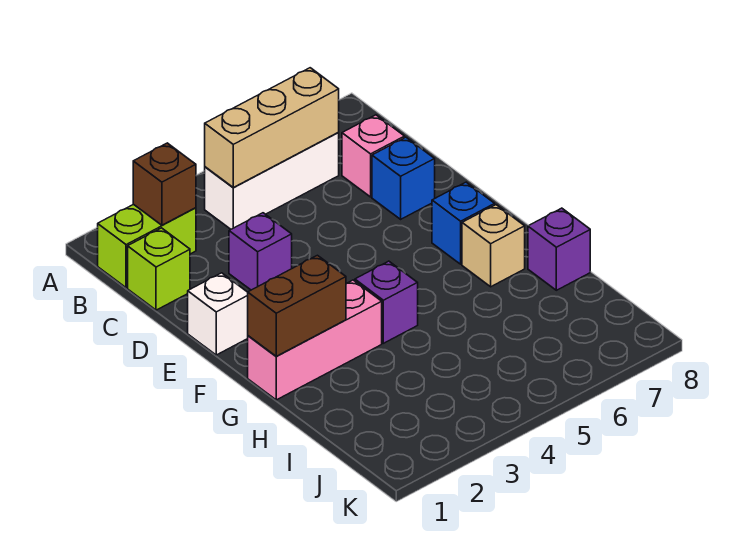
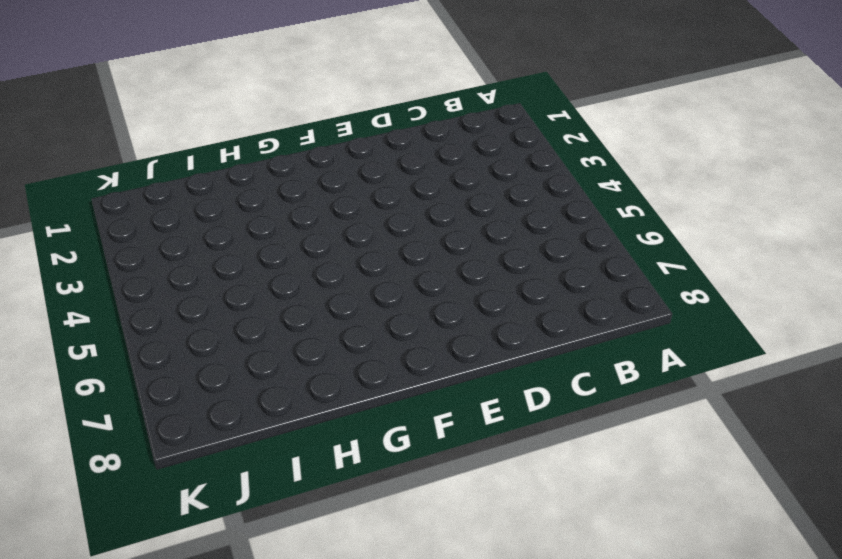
none -> lime brick B1:B2 level 1
none -> white brick B4:B6 level 1
none -> lime brick C1 level 1

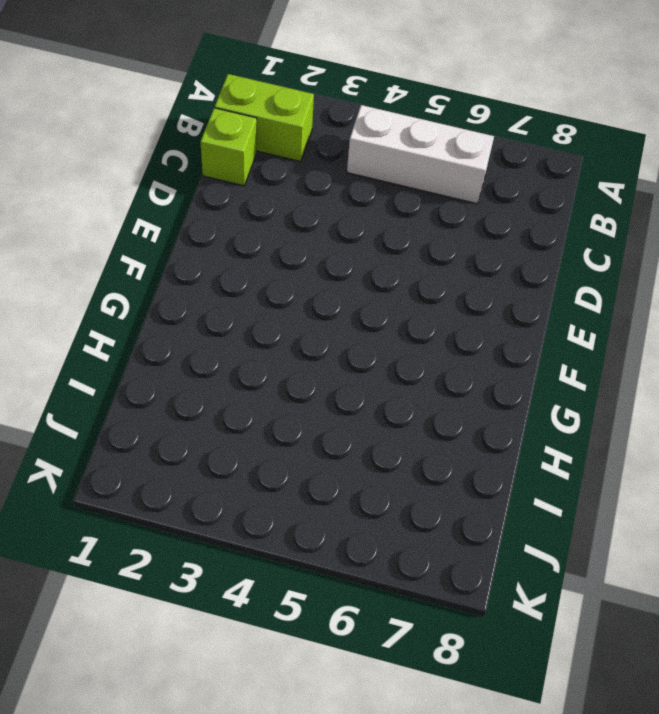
none -> pink brick C7 level 1
none -> purple brick D3 level 1
none -> blue brick D7 level 1

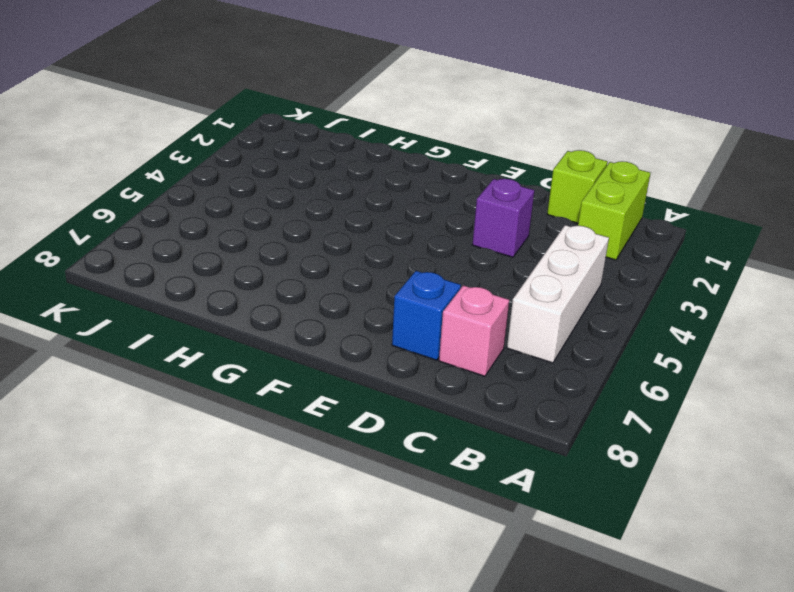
none -> white brick E1 level 1
none -> blue brick F7 level 1
none -> pink brick G1:G3 level 1

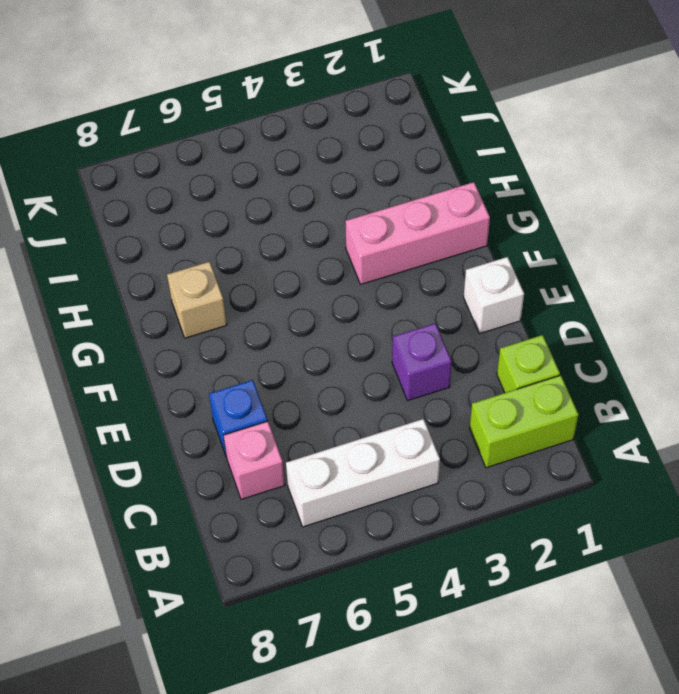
none -> blue brick F7 level 1
none -> purple brick G4 level 1
none -> purple brick H8 level 1

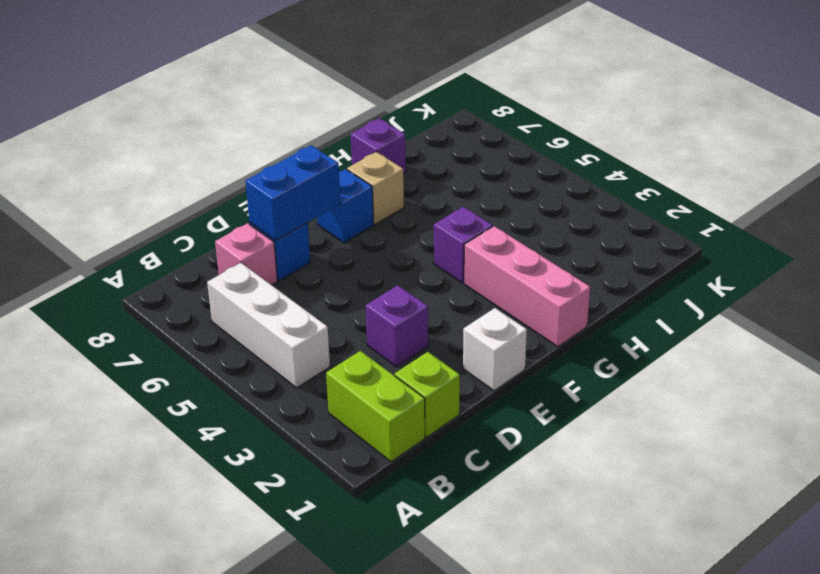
blue brick D7:E7 level 2 -> none
none -> brown brick B2 level 2
none -> tan brick B4:B6 level 2
none -> brown brick G1:G2 level 2

